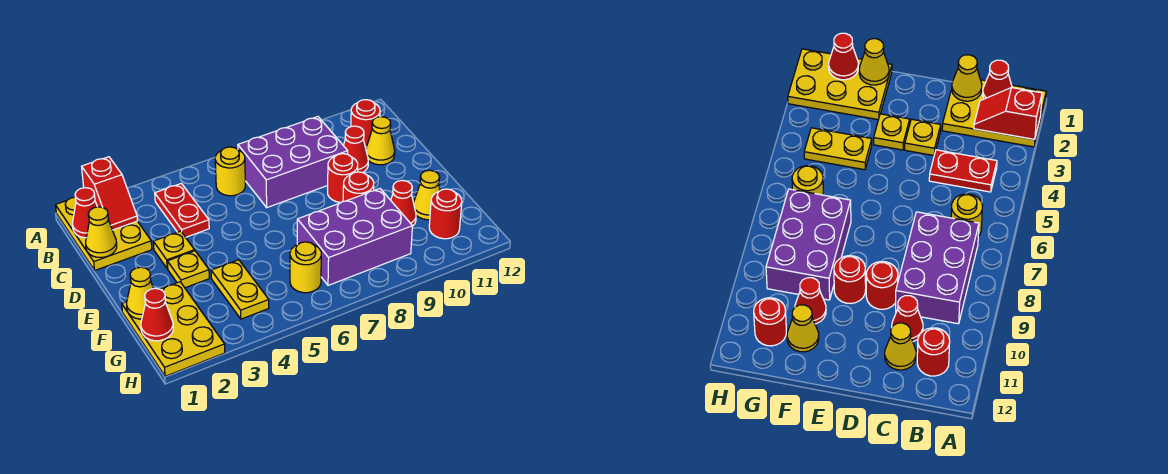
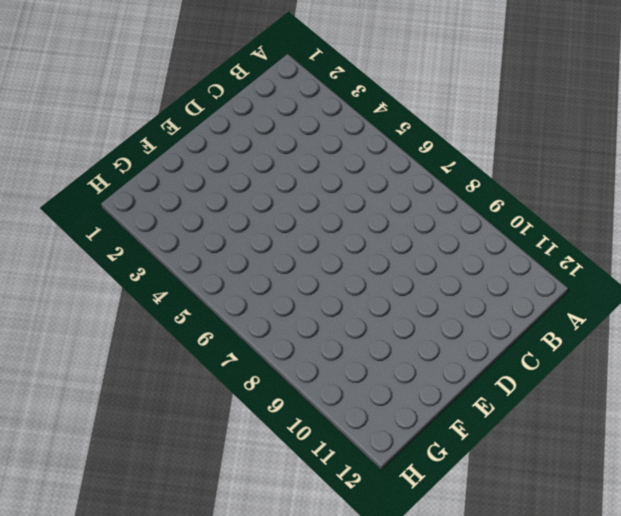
none -> yellow plate A1:C2 level 1
none -> red plate B4:C4 level 1
none -> yellow round brick B6 level 1

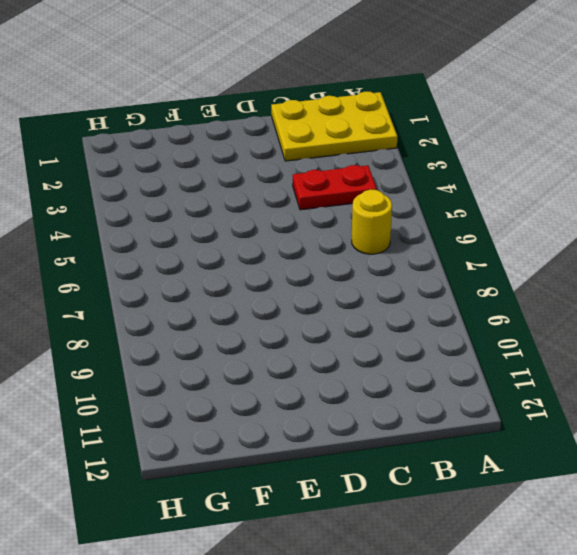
none -> purple brick B7:C9 level 1
none -> red round brick B11 level 1
none -> red cone C10 level 1

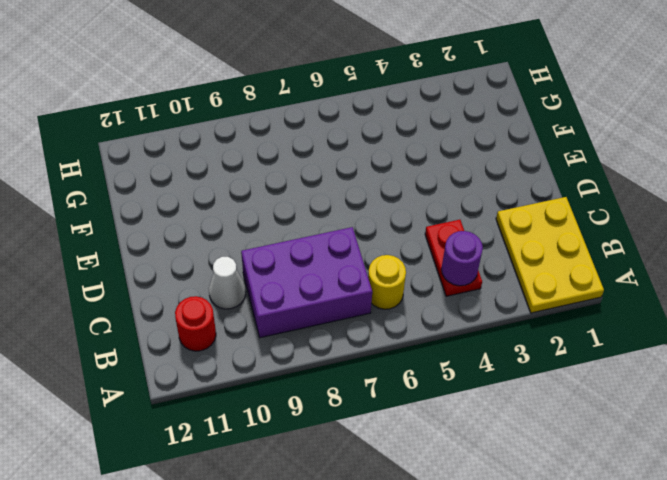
purple round brick B4 level 2 -> none
white cone C10 level 1 -> red cone C10 level 1
none -> yellow cone C11 level 1
none -> yellow plate D3 level 1
none -> red round brick D9 level 1

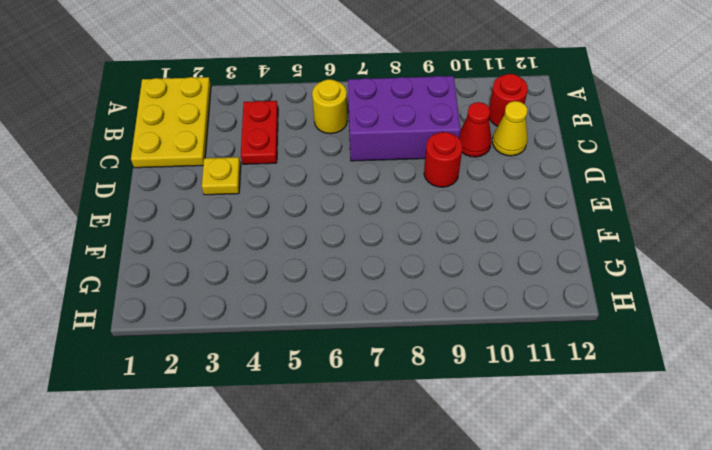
none -> yellow plate E3 level 1
none -> red round brick E9 level 1
none -> yellow plate F1:H2 level 1

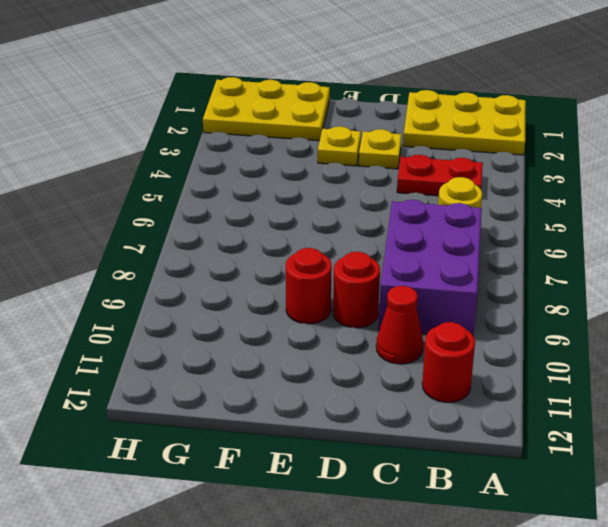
none -> yellow cone C11 level 1
none -> yellow plate F4:G4 level 1
none -> purple brick F7:G9 level 1

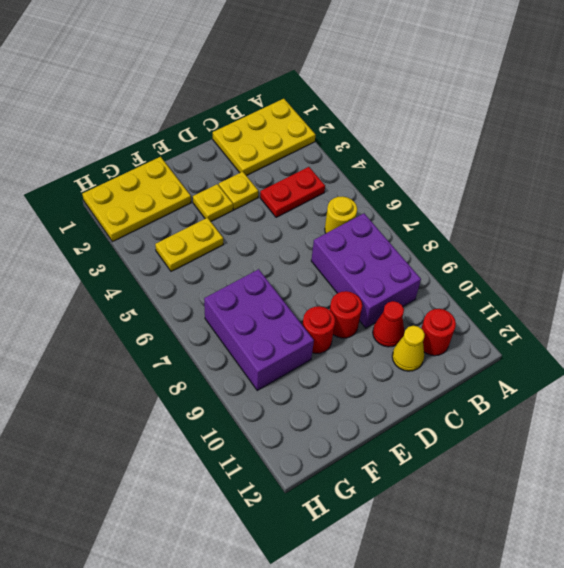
none -> red cone F10 level 1
none -> yellow cone F11 level 1
none -> yellow round brick G6 level 1

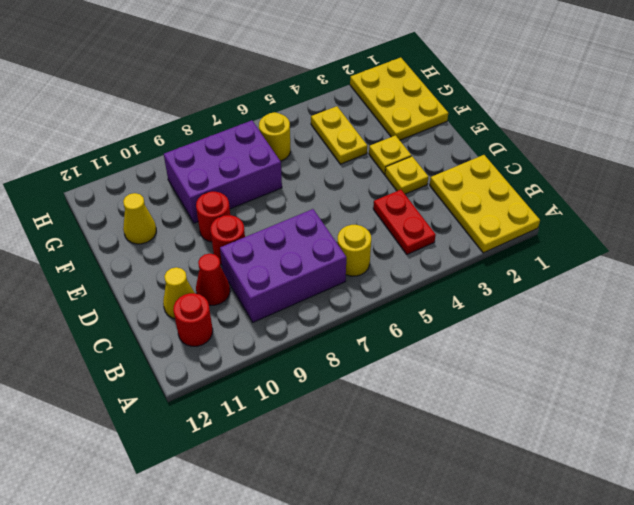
none -> red cone F10 level 1
none -> red round brick G11 level 1
none -> red slope A2:B2 level 2 top A

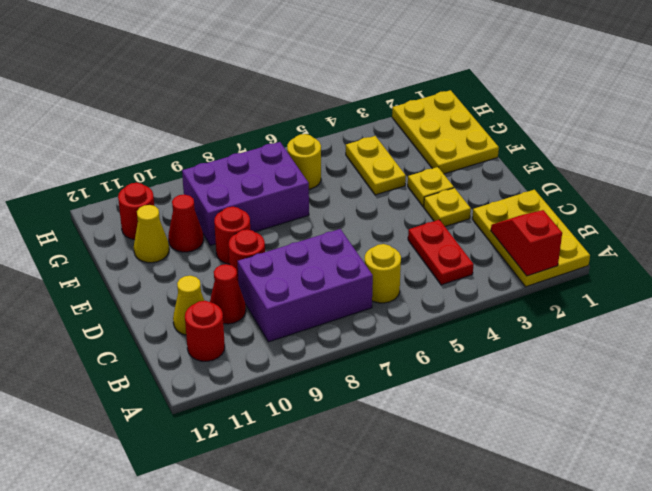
none -> red cone B1 level 2
none -> yellow cone C1 level 2
none -> yellow cone F1 level 2

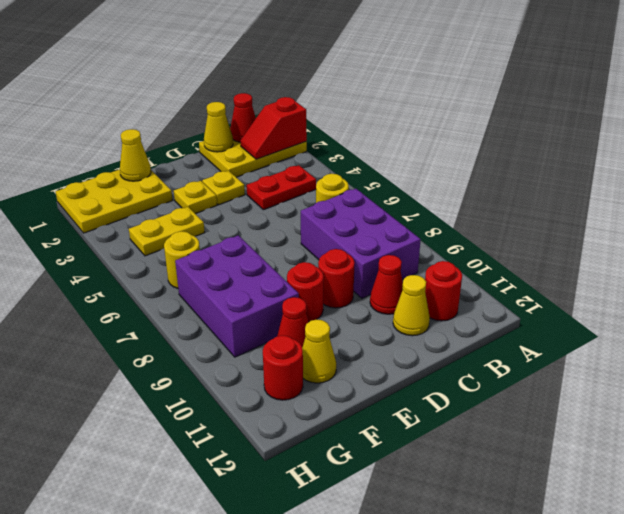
none -> red cone G1 level 2

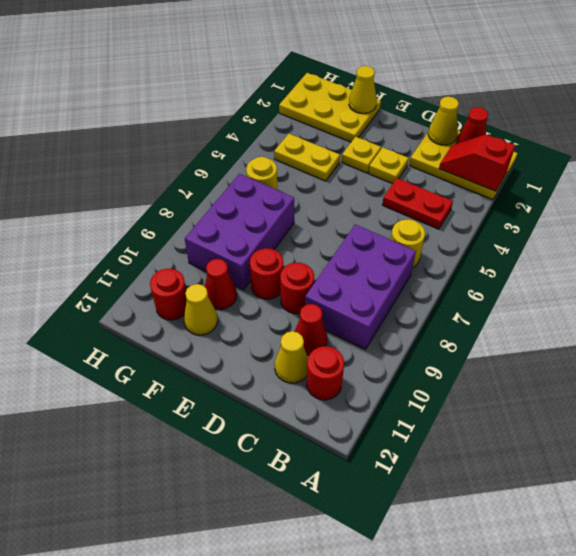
none -> red cone G1 level 2

